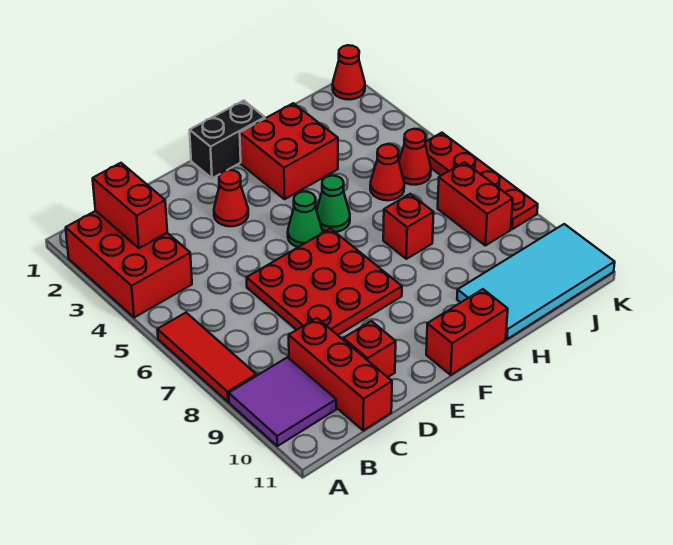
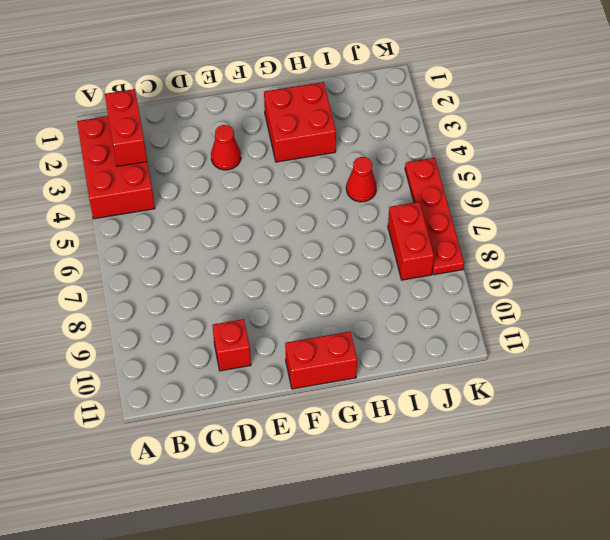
none -> red tile A6:A8 level 1
none -> purple tile A9:B10 level 1
none -> red brick C9:C11 level 1

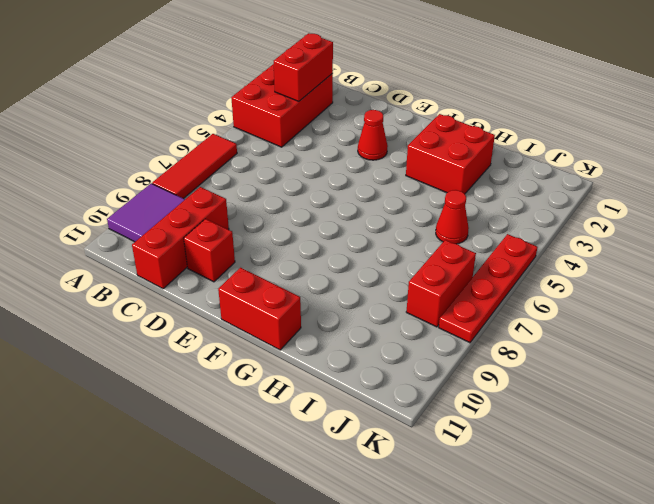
none -> red plate D6:F8 level 1
none -> black brick F1:G1 level 1
none -> green cone F5 level 1

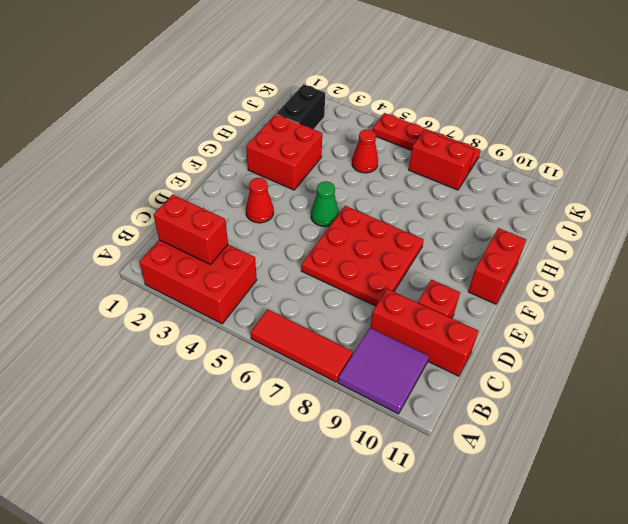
black brick I2:J2 level 1 -> black brick F1:G1 level 1
none -> green cone G5 level 1
none -> red brick H7 level 1
none -> cyan tile H10:K11 level 1

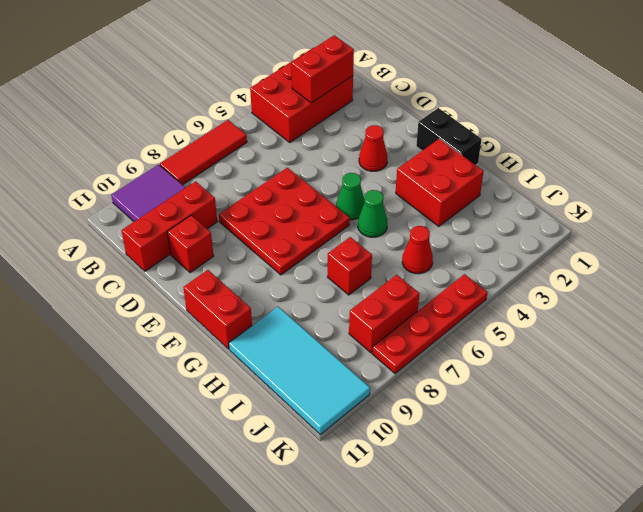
none -> red cone J5 level 1
none -> red cone K1 level 1

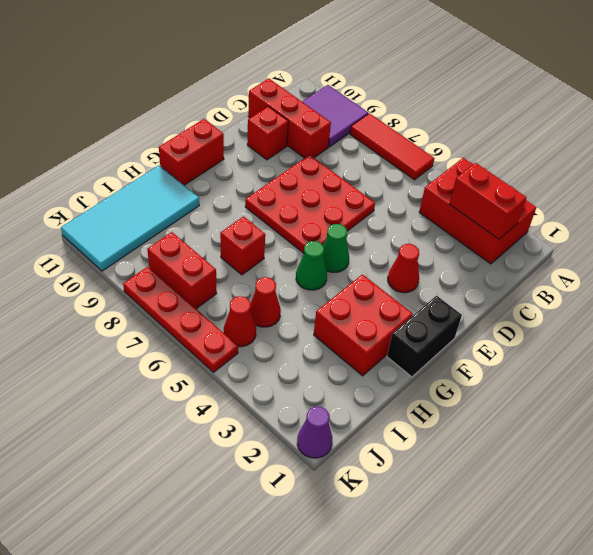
purple cone K1 level 1 -> red cone K1 level 1

